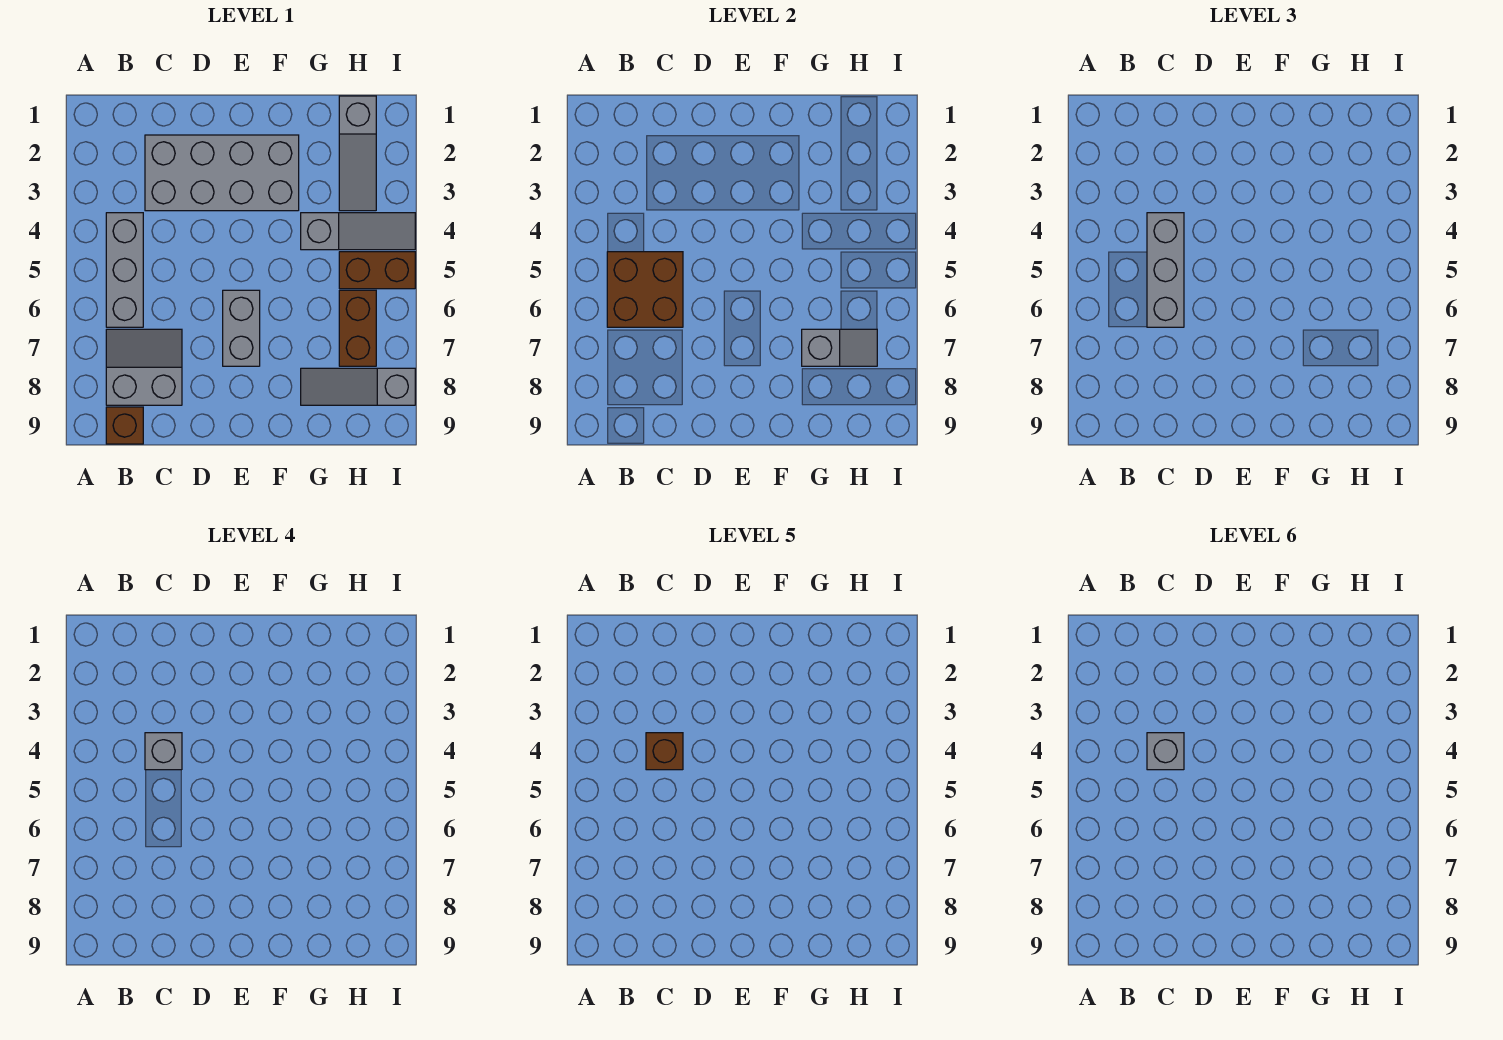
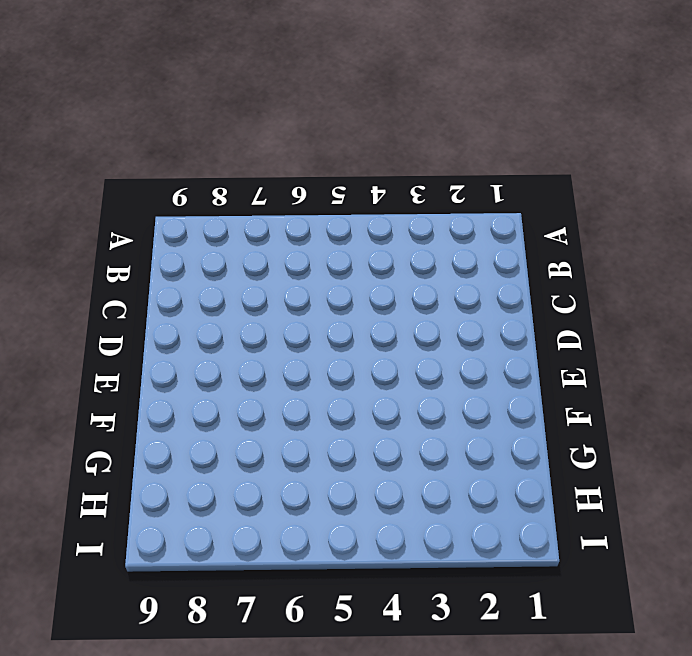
none -> grey brick B4:B6 level 1
none -> grey slope B7:C8 level 1 top 8
none -> brown brick B9 level 1

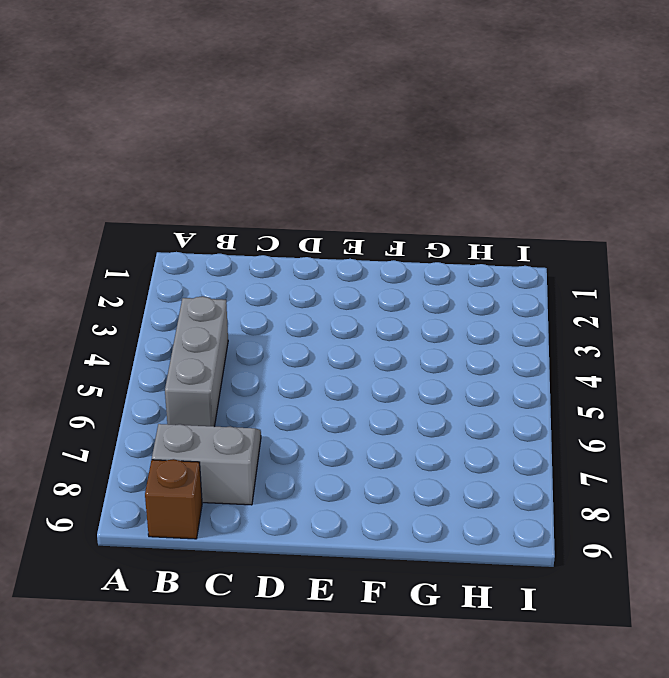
none -> grey brick C2:F3 level 1
none -> grey brick E6:E7 level 1
none -> grey slope G4:I4 level 1 top G

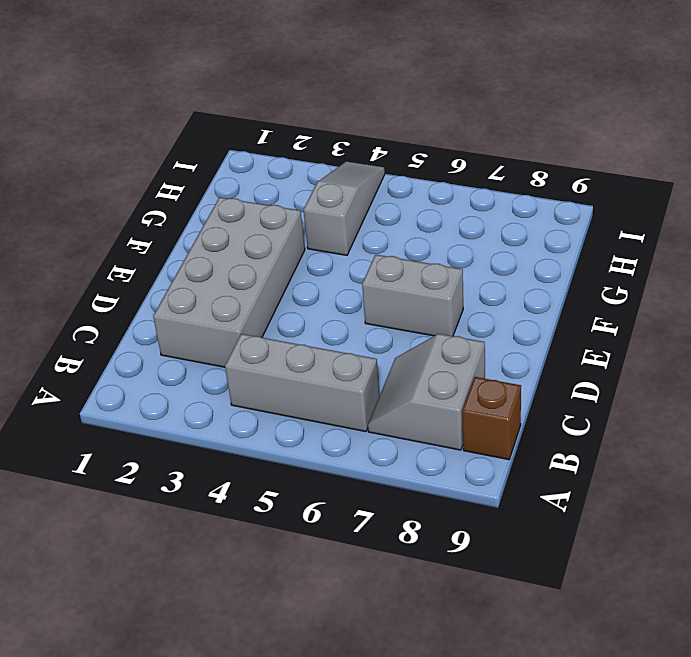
none -> grey slope G8:I8 level 1 top I
none -> grey slope H1:H3 level 1 top 1
none -> brown brick H5:I5 level 1

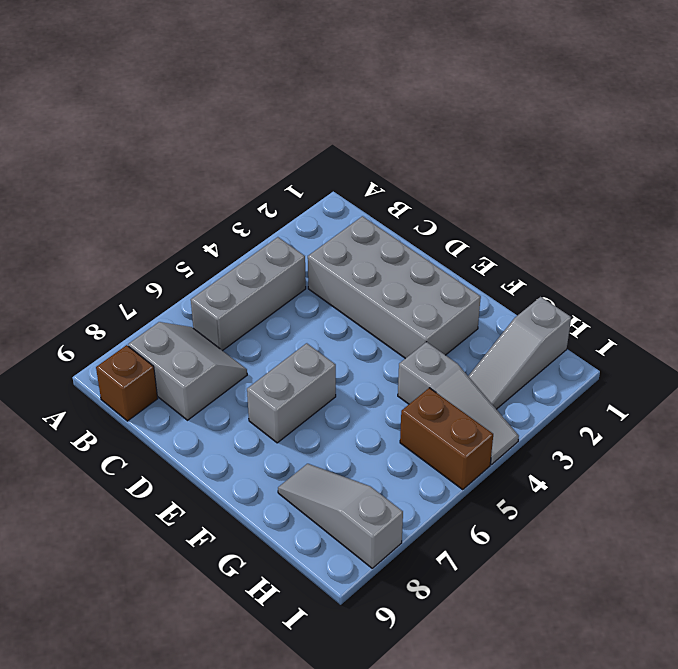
none -> brown brick H6:H7 level 1
none -> brown brick B5:C6 level 2
none -> grey slope G7:H7 level 2 top G

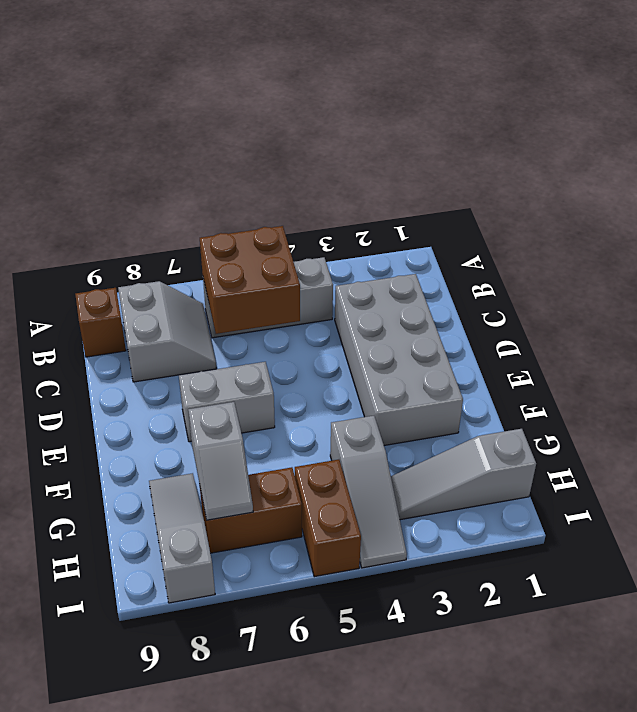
none -> grey brick C4:C6 level 3
none -> grey brick C4 level 4
none -> brown brick C4 level 5

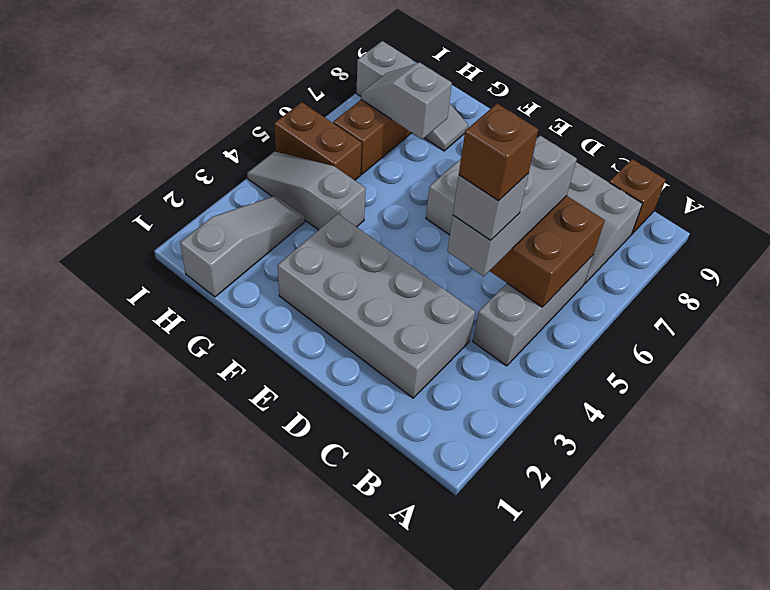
none -> grey brick C4 level 6

